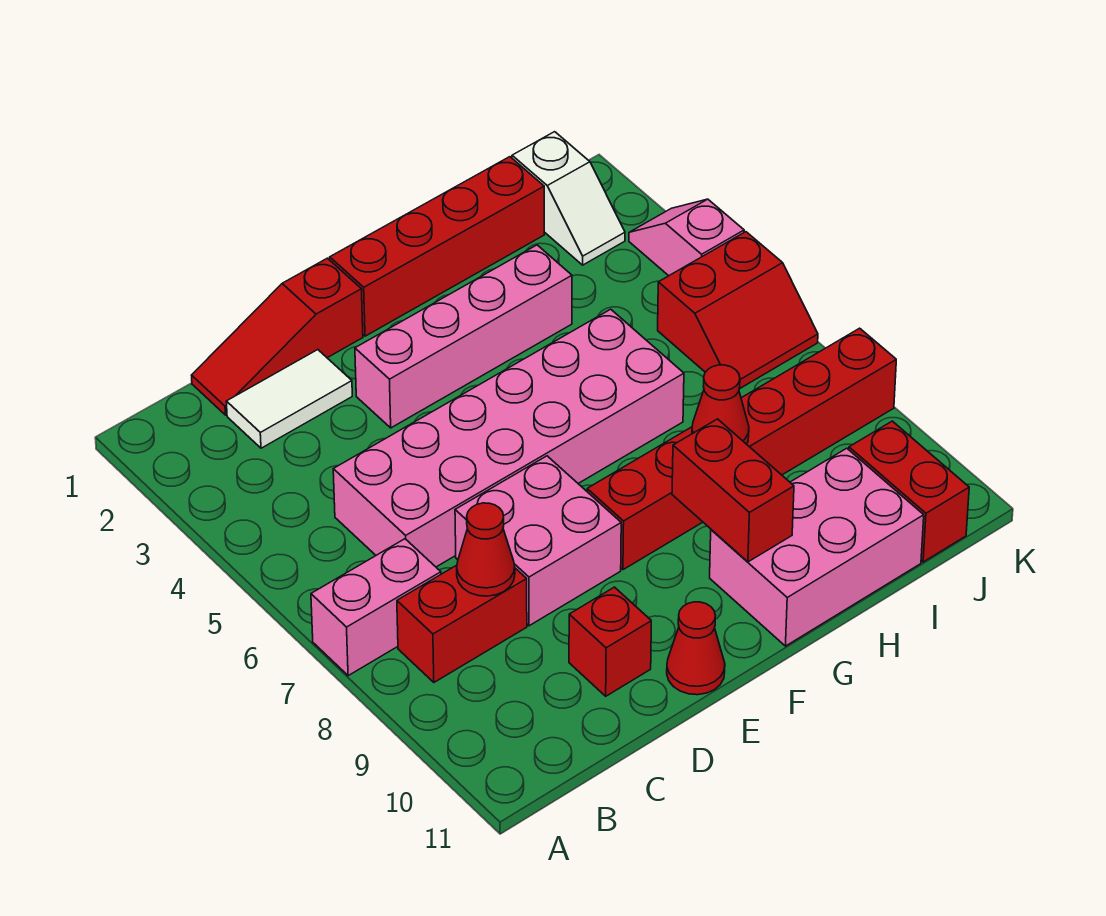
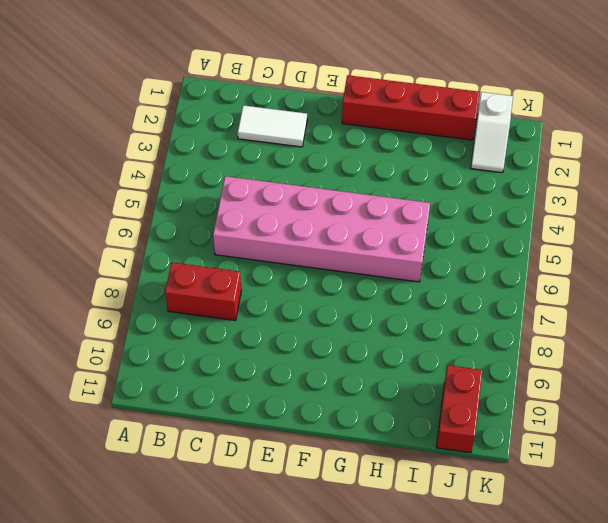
none -> pink brick A7:B7 level 1
none -> red slope C1:E1 level 1 top E
none -> pink brick D7:E8 level 1

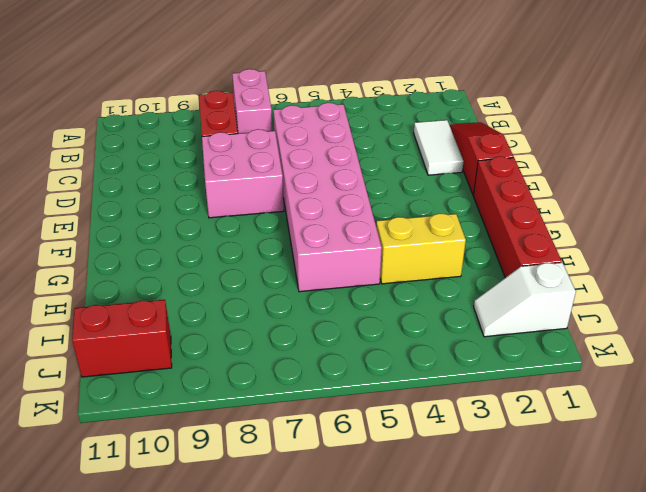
yellow brick H3:H4 level 1 -> pink brick E3:H3 level 1
none -> red brick D10 level 1
none -> red cone E11 level 1
none -> red brick F8:K8 level 1

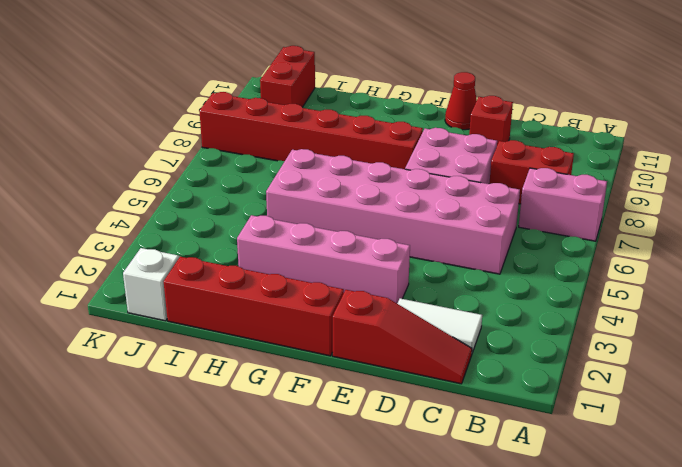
none -> pink brick G10:I11 level 1
none -> red slope J5:K6 level 1 top 5
none -> pink slope K3:K4 level 1 top 4

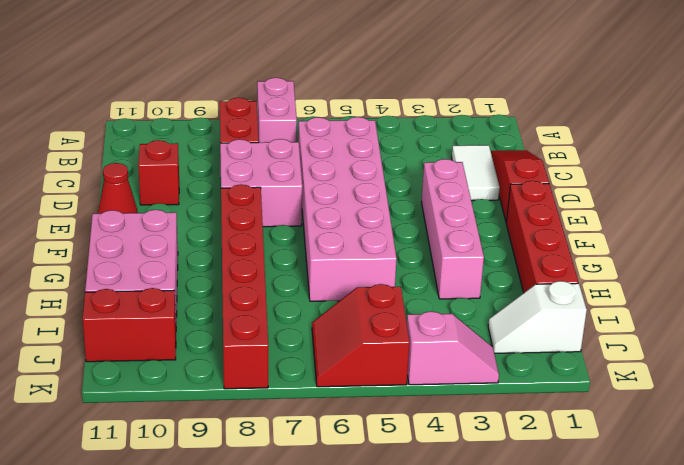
none -> red cone C8 level 2
none -> red brick G9:G10 level 2
none -> red cone H8 level 2

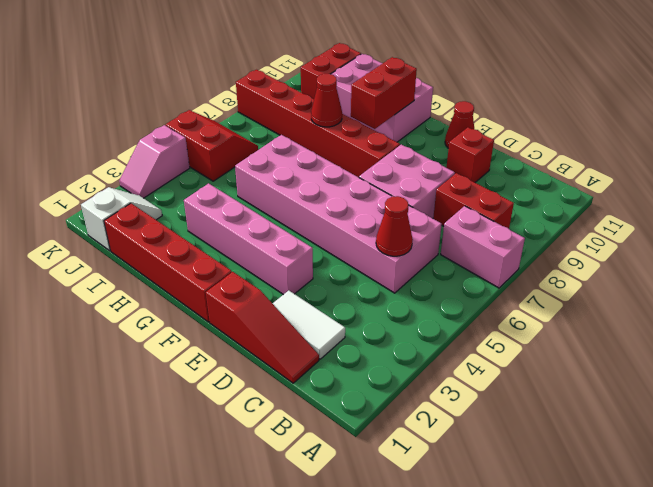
red cone C5 level 2 -> red cone C8 level 2

